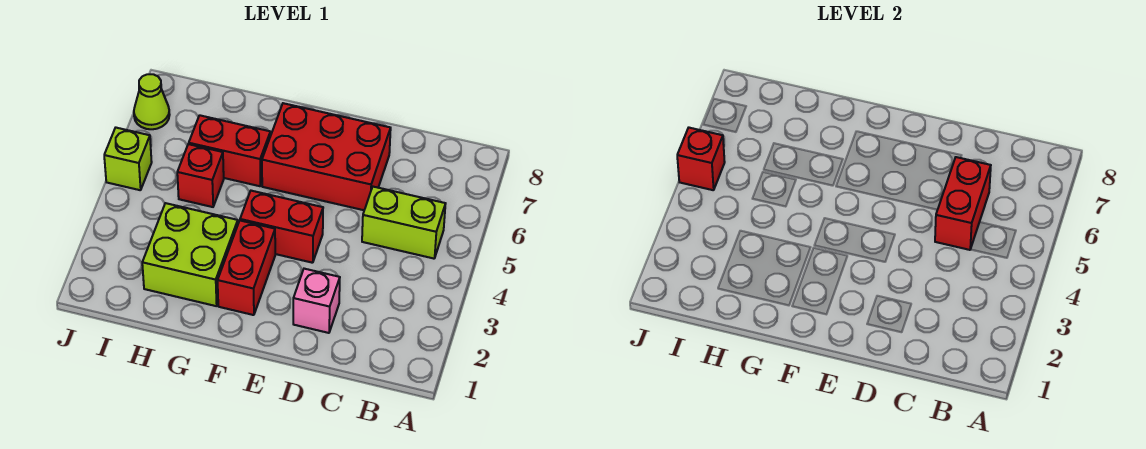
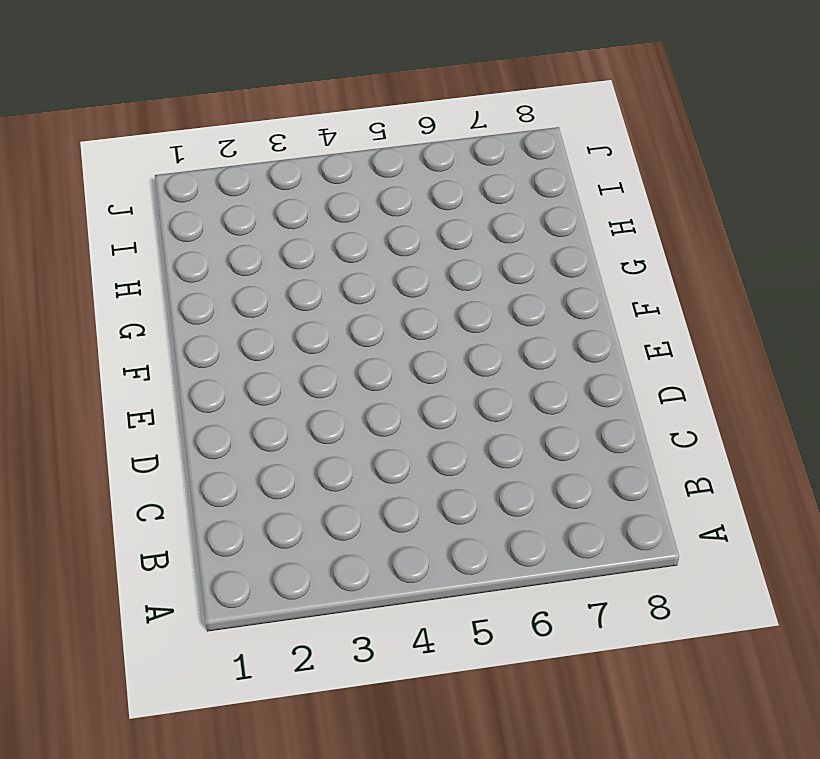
none -> lime brick B5:C5 level 1
none -> pink brick D2 level 1
none -> red brick D6:F7 level 1

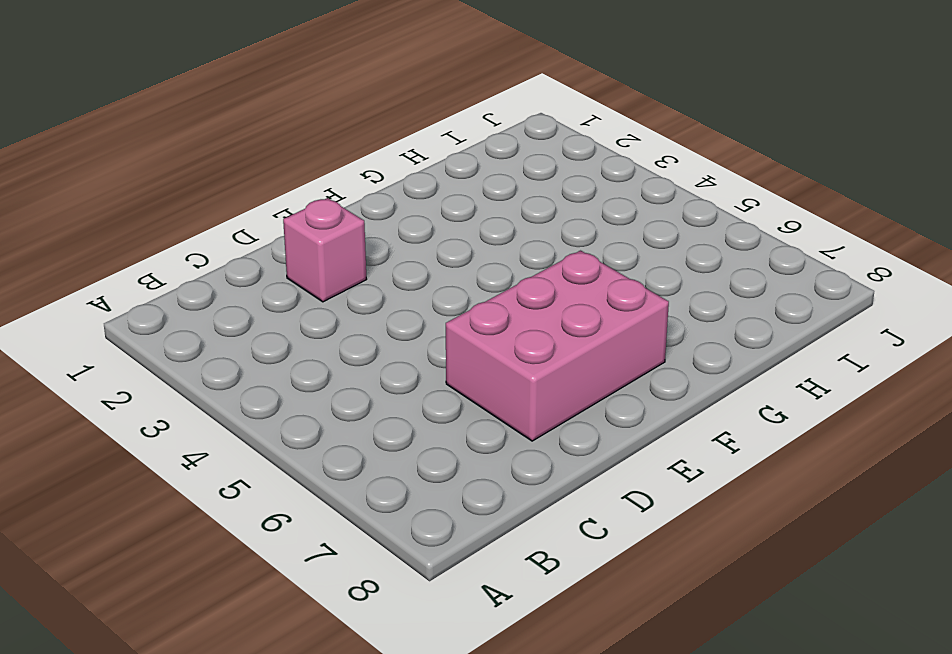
pink brick D6:F7 level 1 -> red brick D6:F7 level 1
none -> lime brick B5:C5 level 1
none -> red brick E4:F4 level 1
none -> red brick F2:F3 level 1

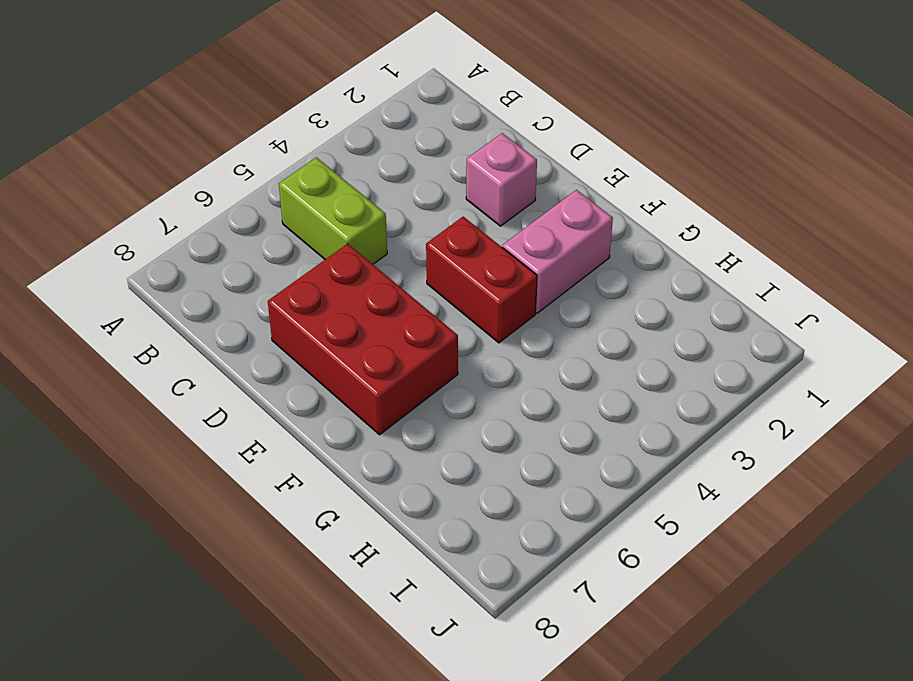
pink brick F2:F3 level 1 -> red brick F2:F3 level 1
none -> lime brick G2:H3 level 1
none -> red brick G6:H6 level 1
none -> red brick H5 level 1

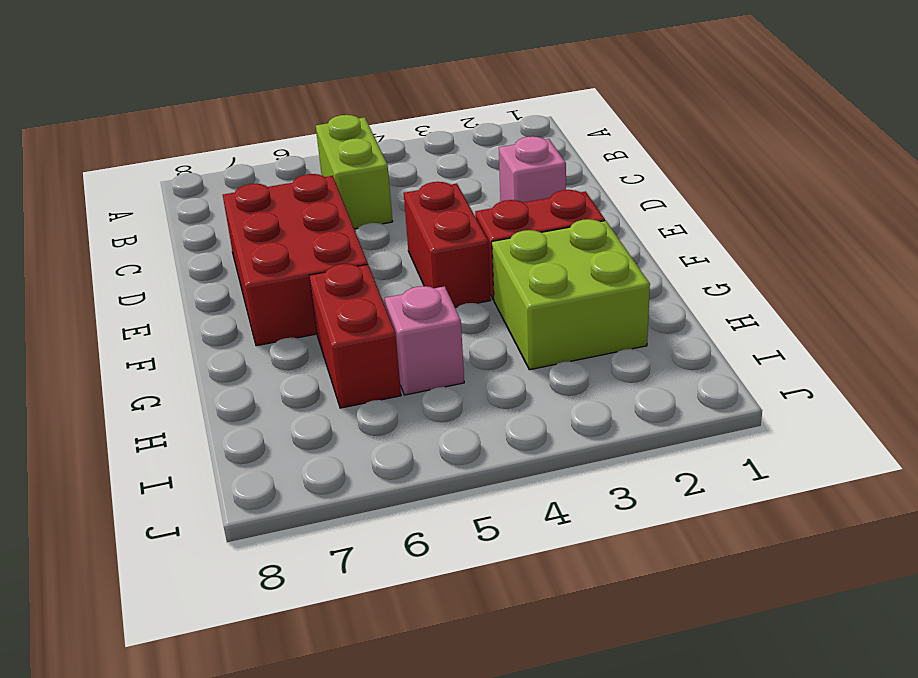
pink brick H5 level 1 -> red brick H5 level 1
none -> lime brick J5 level 1
none -> lime cone J7 level 1
none -> red brick C5:C6 level 2

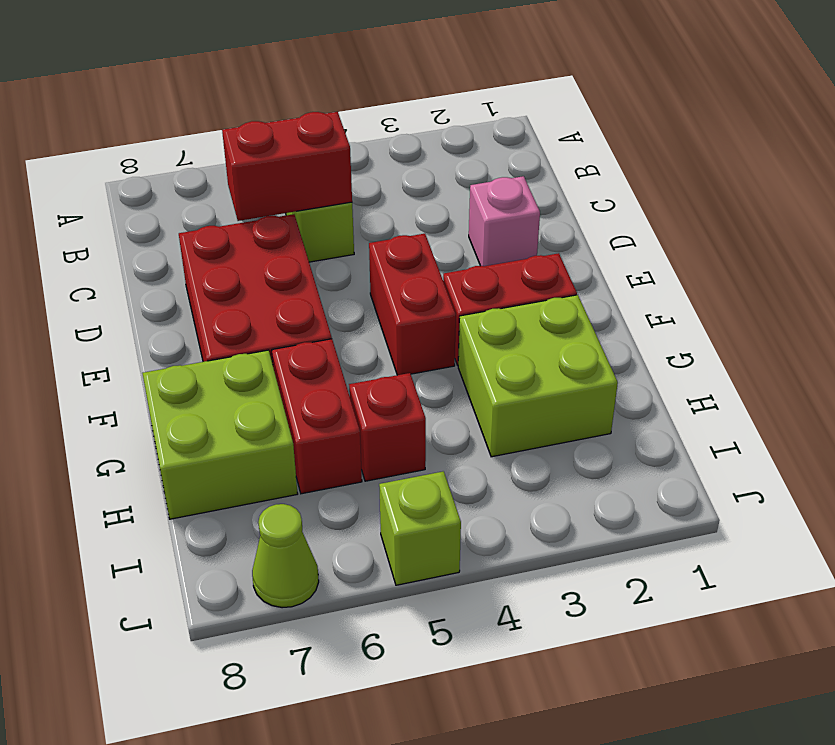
lime brick G7:H8 level 1 -> none
none -> red brick J5 level 2

